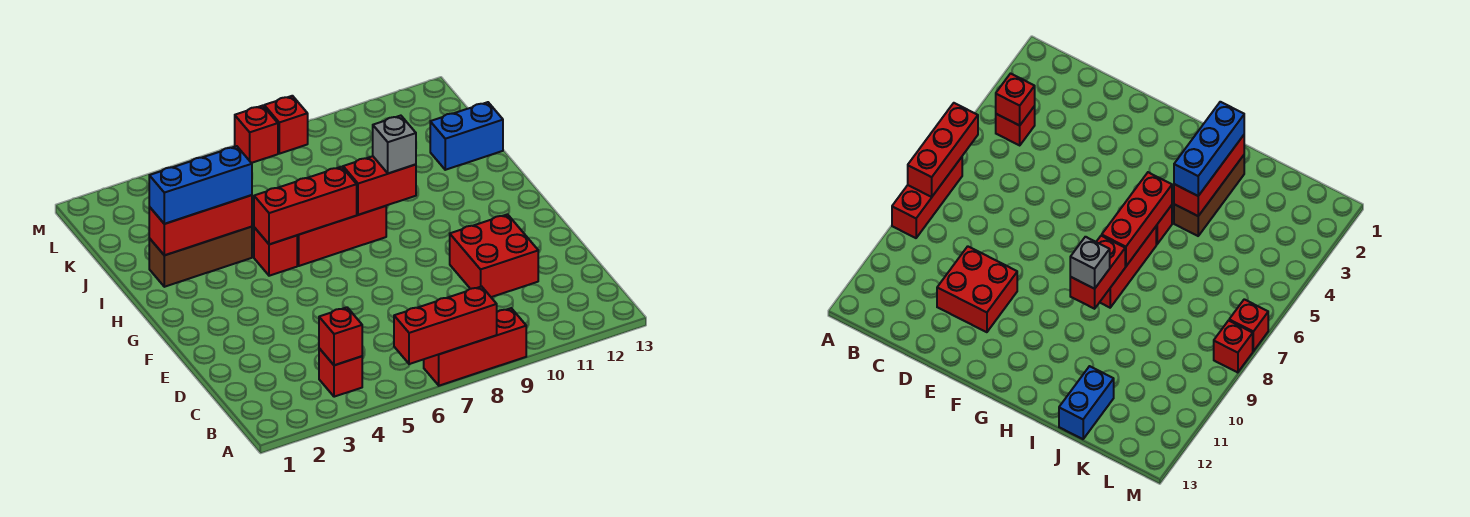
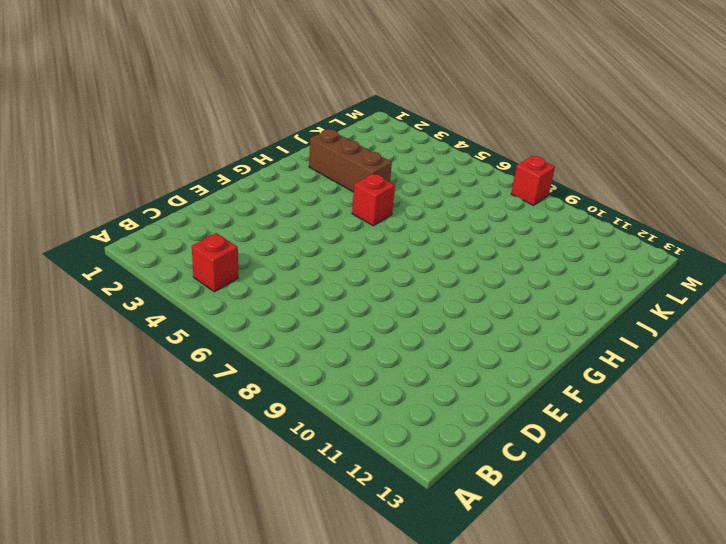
none -> red brick A7:A9 level 1
none -> red brick D10:E11 level 1
none -> red brick H6:H8 level 1

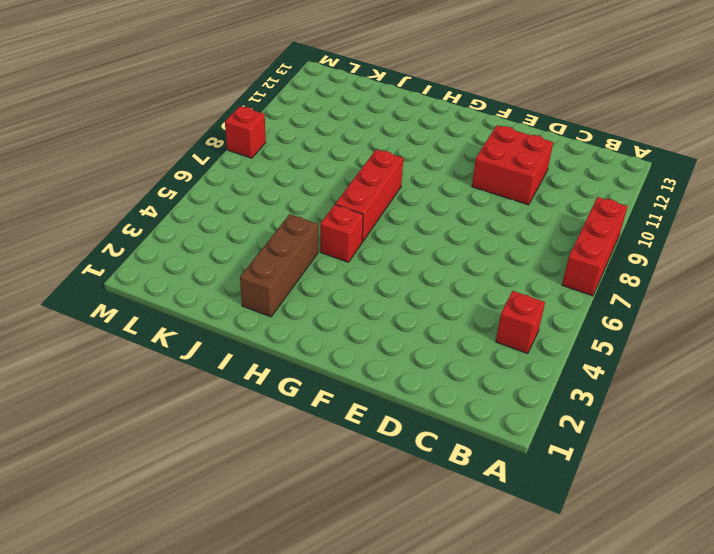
none -> blue brick J12:J13 level 1
none -> red brick M7 level 1
none -> red brick A6:A8 level 2

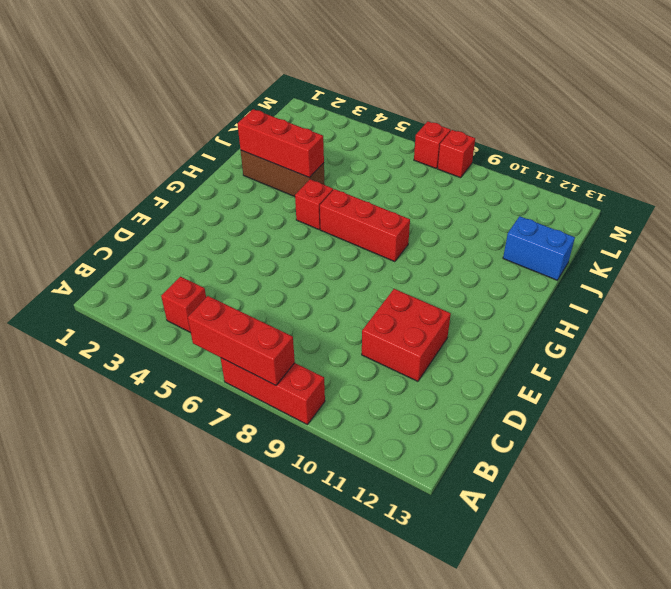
none -> red brick B4 level 2
none -> red brick H5:H7 level 2
none -> red brick H8:H9 level 2

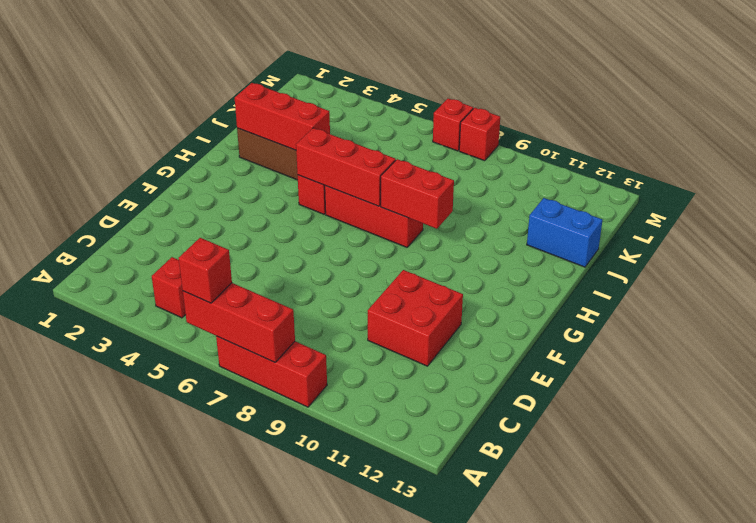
red brick A6 level 3 -> red brick B4 level 2
none -> grey brick H9 level 3
none -> blue brick I2:I4 level 3

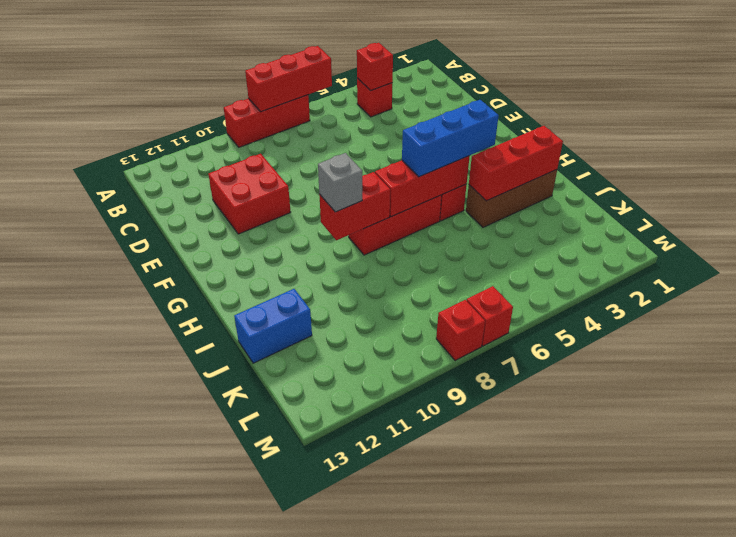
blue brick H4:H6 level 3 -> blue brick I2:I4 level 3

